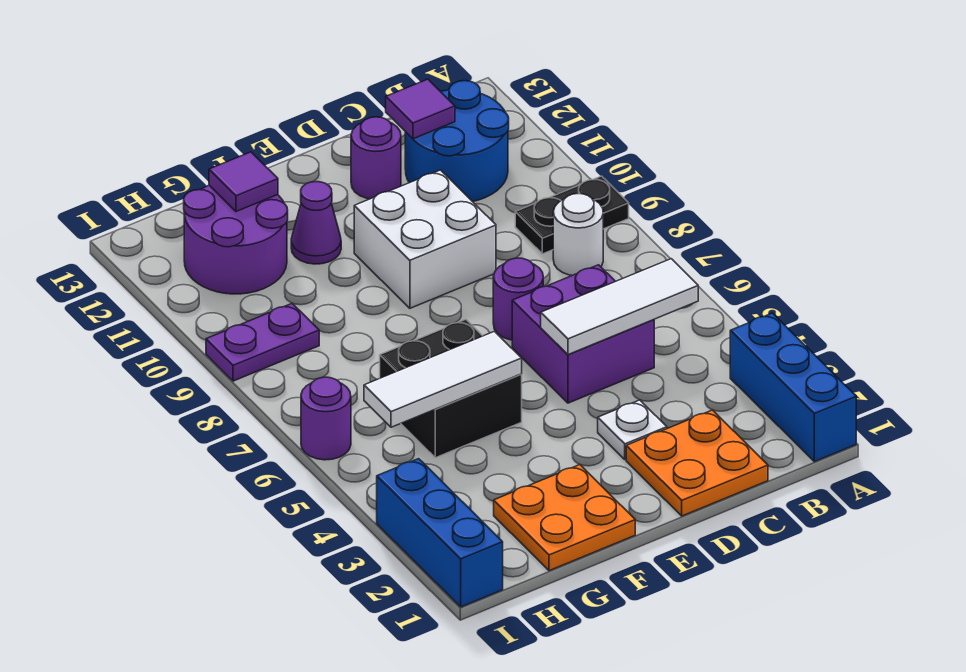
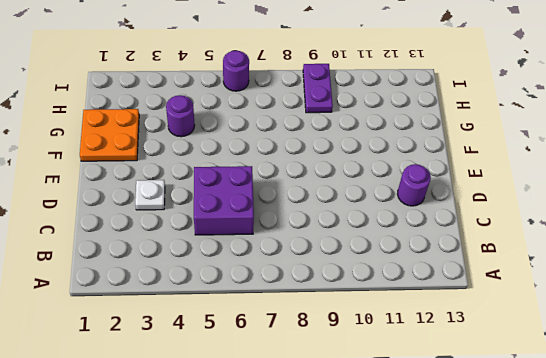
purple round brick G4 level 1 -> purple round brick D7 level 1
none -> blue brick A1:A3 level 1
none -> black plate A9:B9 level 1
none -> white round brick B8 level 1

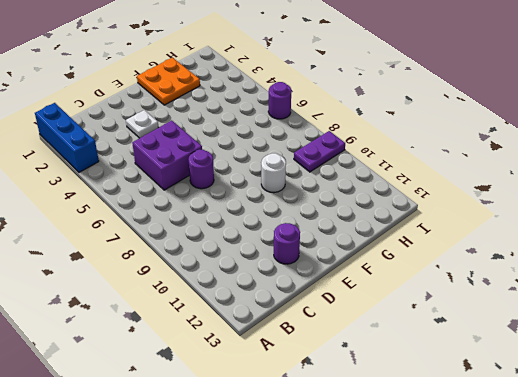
white round brick F9 level 1 -> white round brick B8 level 1
none -> black plate A9:B9 level 1
none -> blue round brick B11:C12 level 1
none -> orange plate C1:D2 level 1

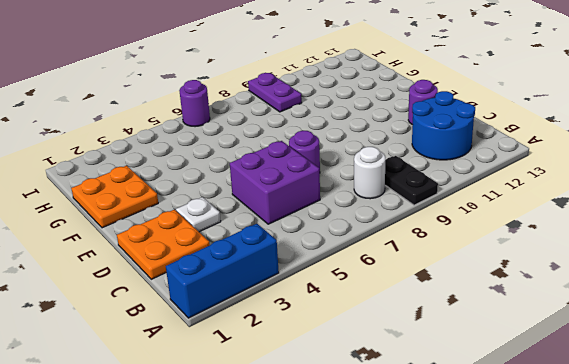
none -> white brick D9:E10 level 1
none -> black brick F5:G6 level 1
none -> purple cone F11 level 1

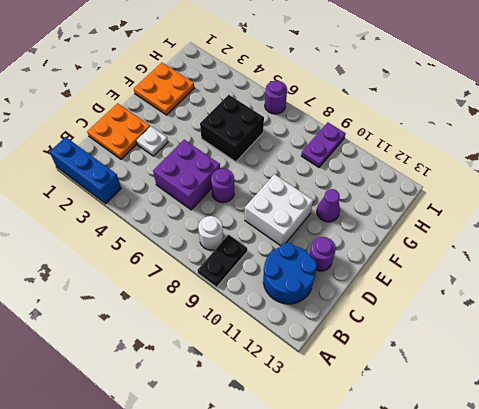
none -> purple round brick G11:H12 level 1
none -> blue brick I1:I3 level 1
none -> white tile B5:D5 level 2

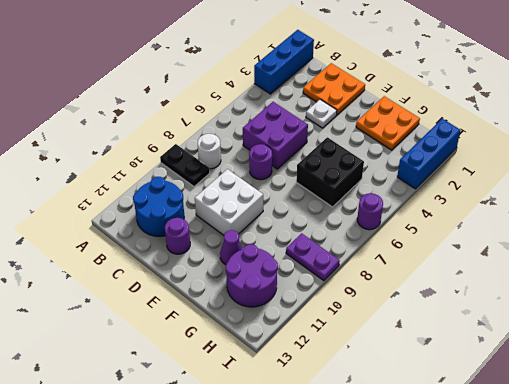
none -> white tile B5:D5 level 2
none -> purple tile C12 level 2
none -> white tile F5:H5 level 2

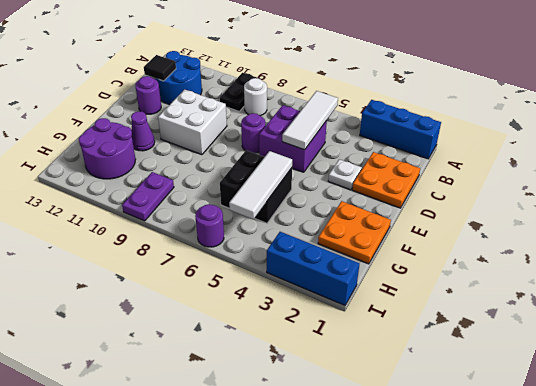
black tile C12 level 2 -> purple tile C12 level 2
none -> purple tile G12 level 2

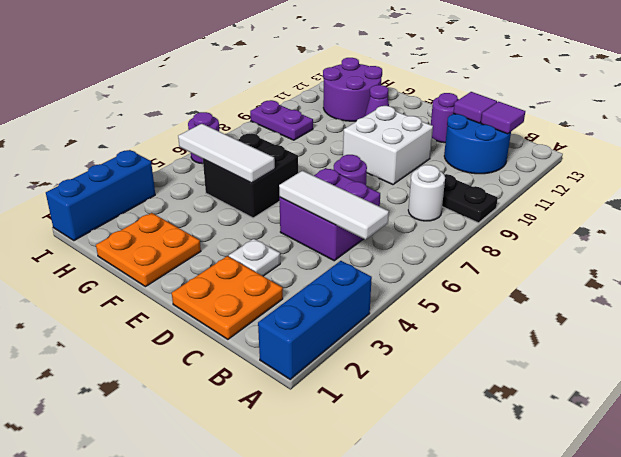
purple tile B12 level 2 -> purple tile G12 level 2

